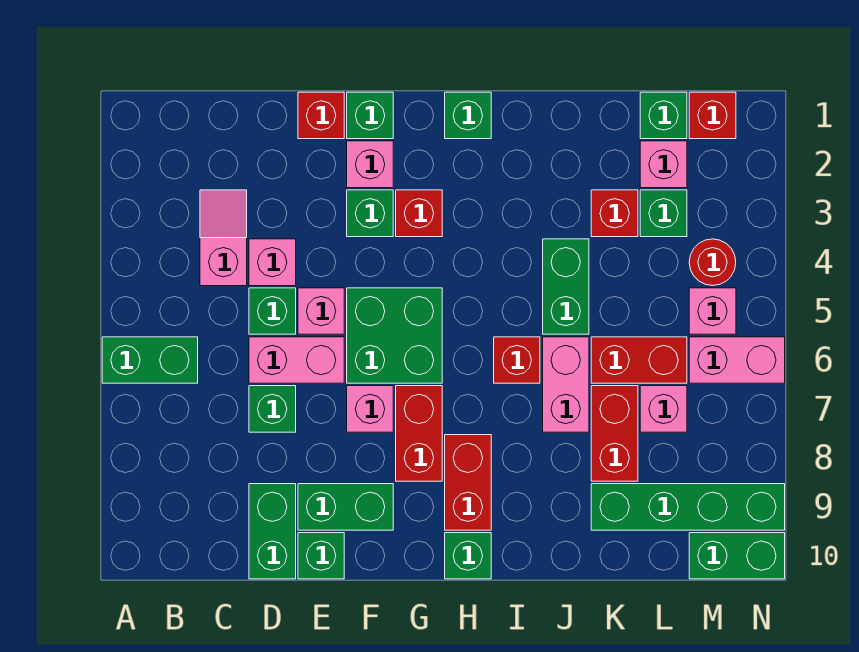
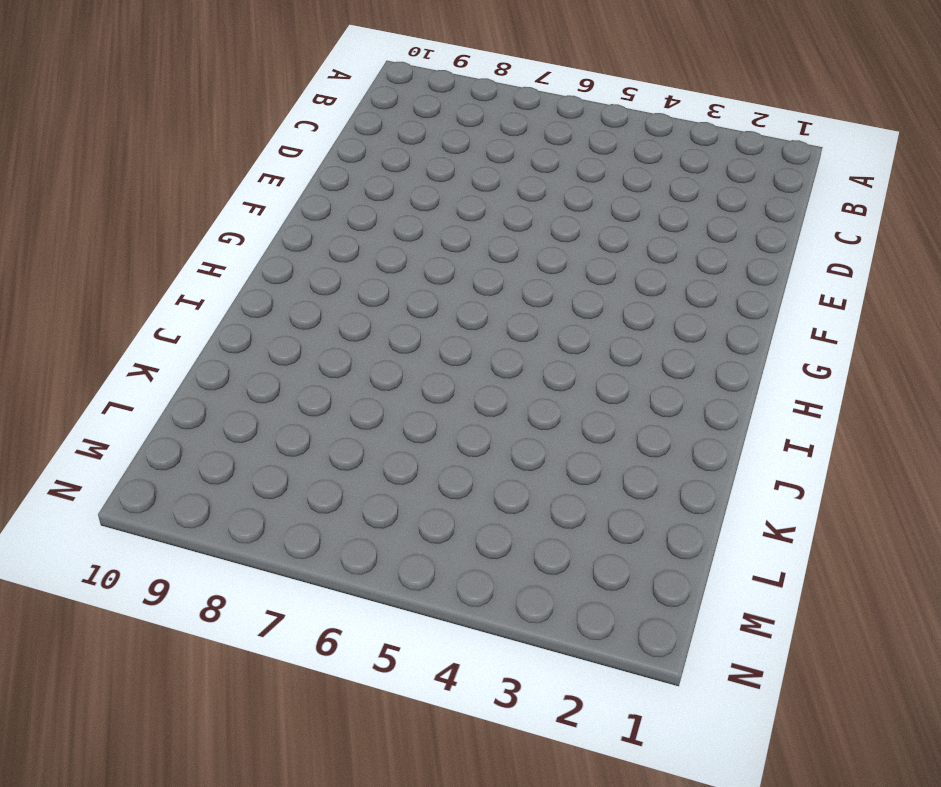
none -> green brick A6:B6 level 1
none -> pink slope C3:C4 level 1 top 4
none -> pink brick D4 level 1
none -> green brick D5 level 1

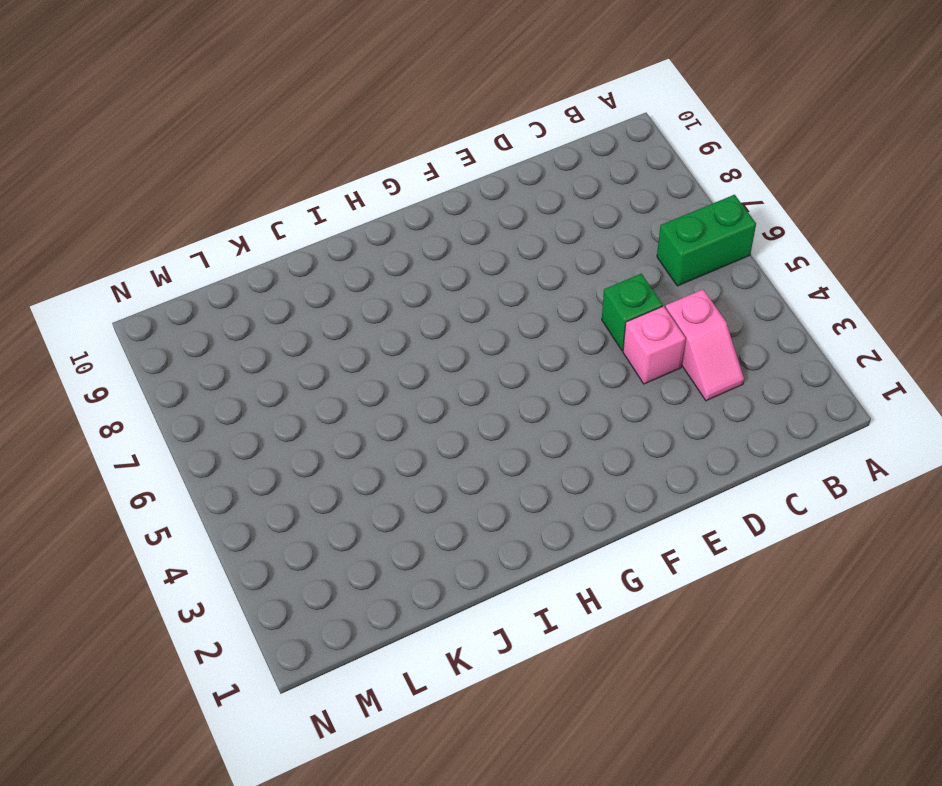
none -> pink brick D6:E6 level 1
none -> green brick D7 level 1
none -> green brick D9:D10 level 1
none -> red brick E1 level 1

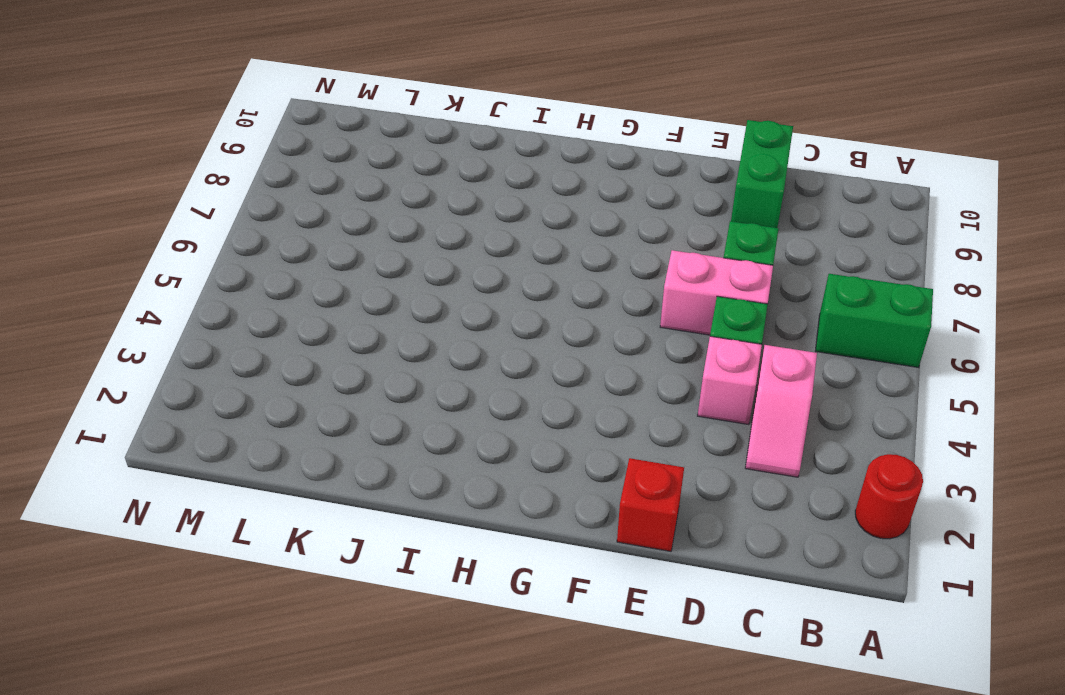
red round brick A2 level 1 -> red round brick M4 level 1
none -> pink brick E5 level 1
none -> green brick E9:F9 level 1
none -> green brick E10 level 1
none -> green brick F1 level 1

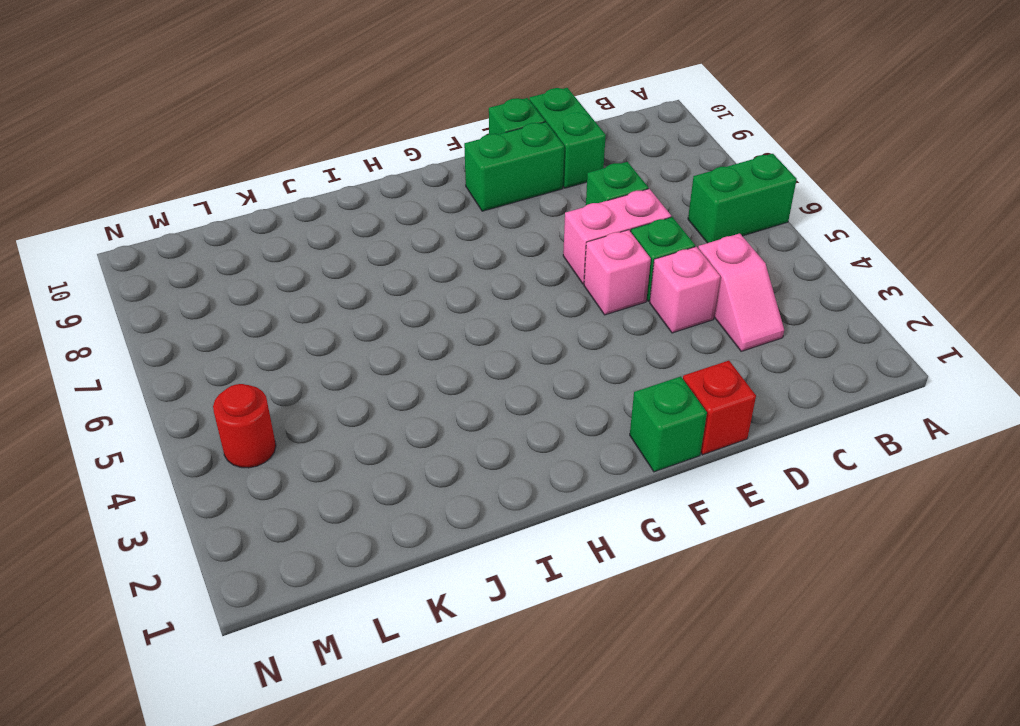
none -> pink brick F2 level 1
none -> green brick F3 level 1
none -> green brick F5:G6 level 1
none -> pink brick F7 level 1

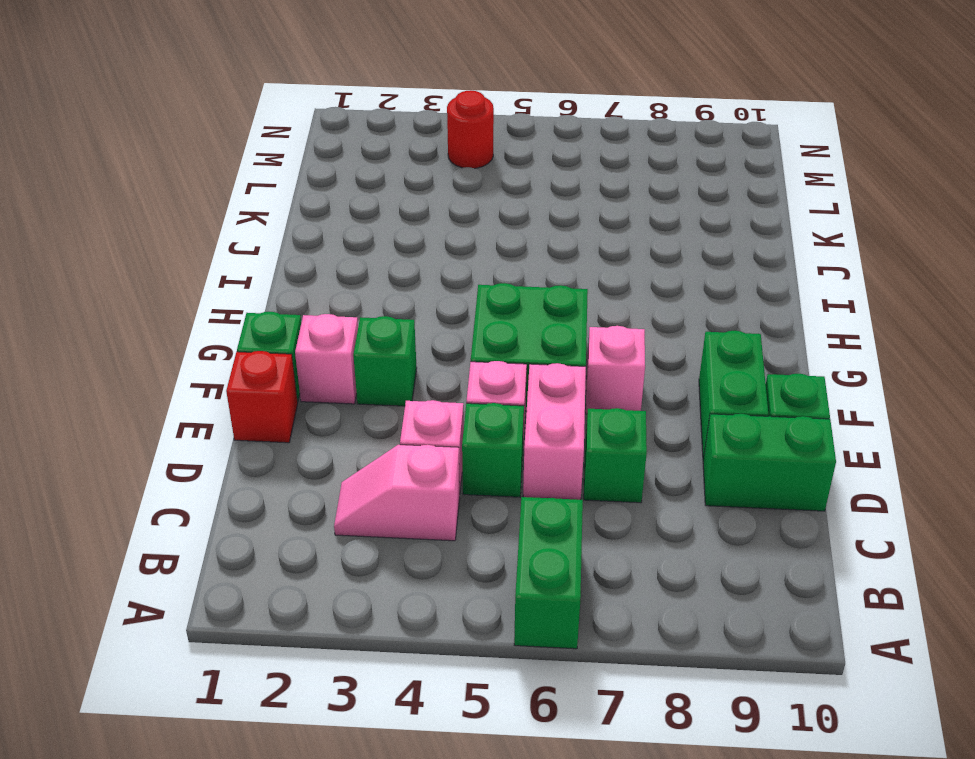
none -> red brick G3 level 1
none -> red brick G7:G8 level 1
none -> green brick H1 level 1
none -> red brick H8:H9 level 1

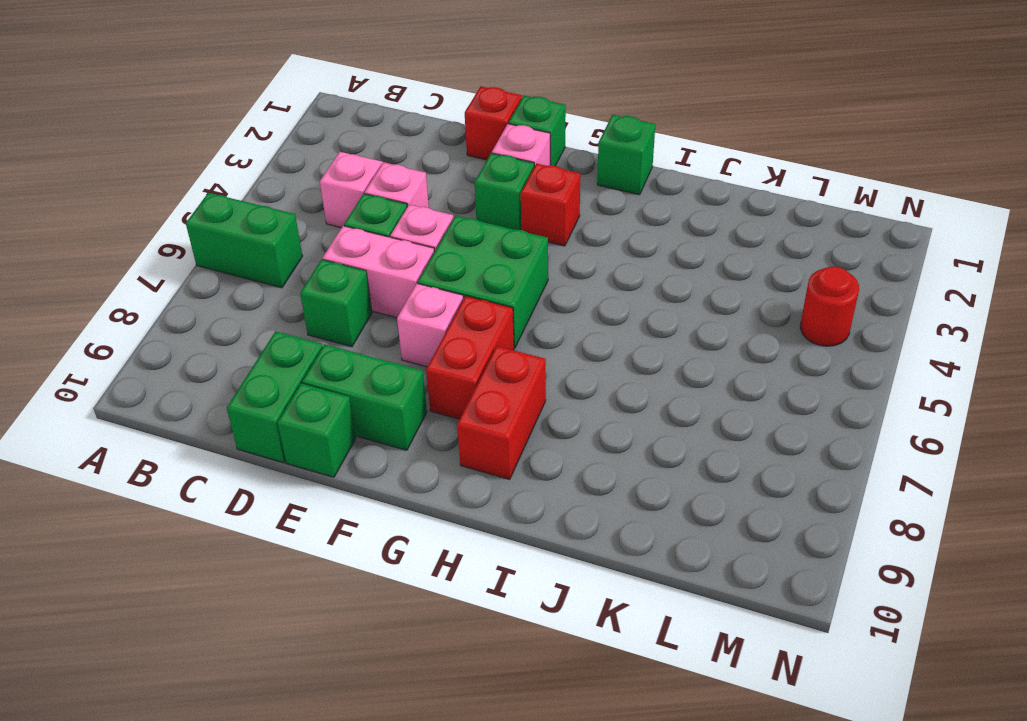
none -> green brick H10 level 1
none -> red brick I6 level 1
none -> green brick J4:J5 level 1
none -> pink brick J6:J7 level 1

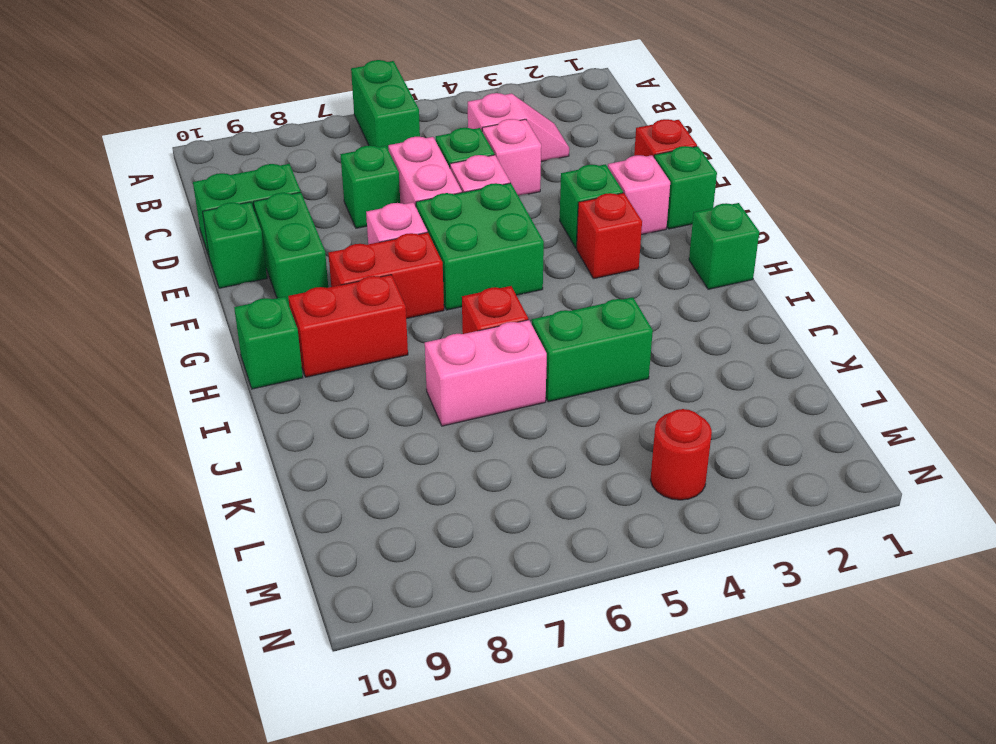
none -> red brick K3 level 1
none -> red brick K6:L6 level 1
none -> red brick K7:K8 level 1
none -> green brick K9:N9 level 1

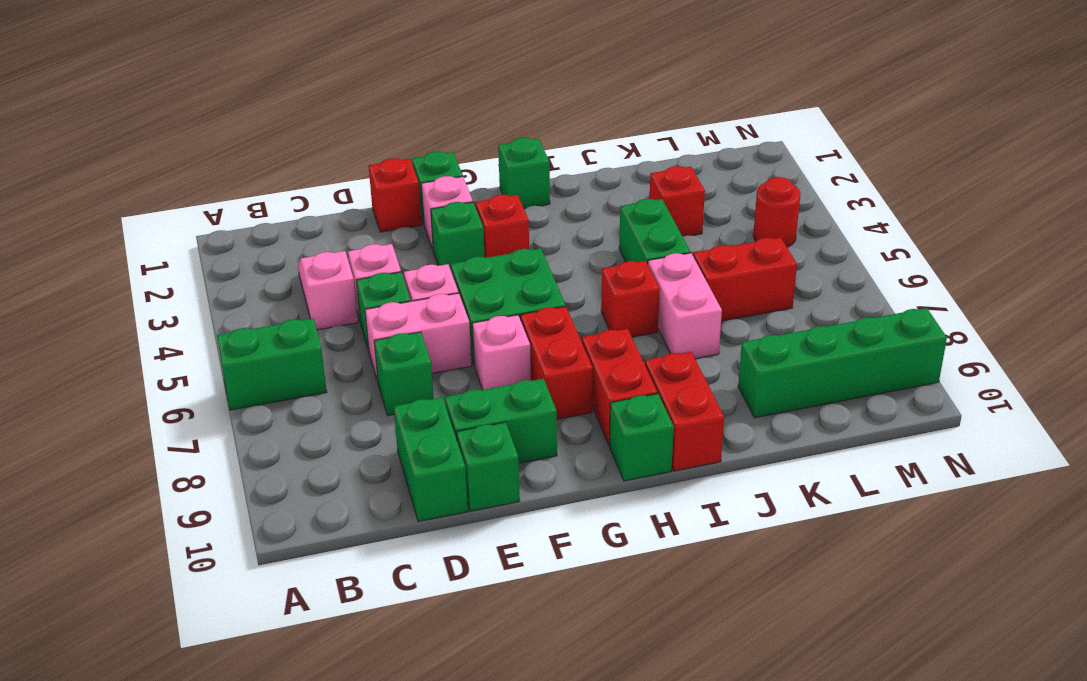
red brick I9:I10 level 1 -> red brick K7:K8 level 1
none -> green brick L1 level 1
none -> pink brick L2 level 1
none -> green brick L3 level 1
none -> pink brick L7 level 1

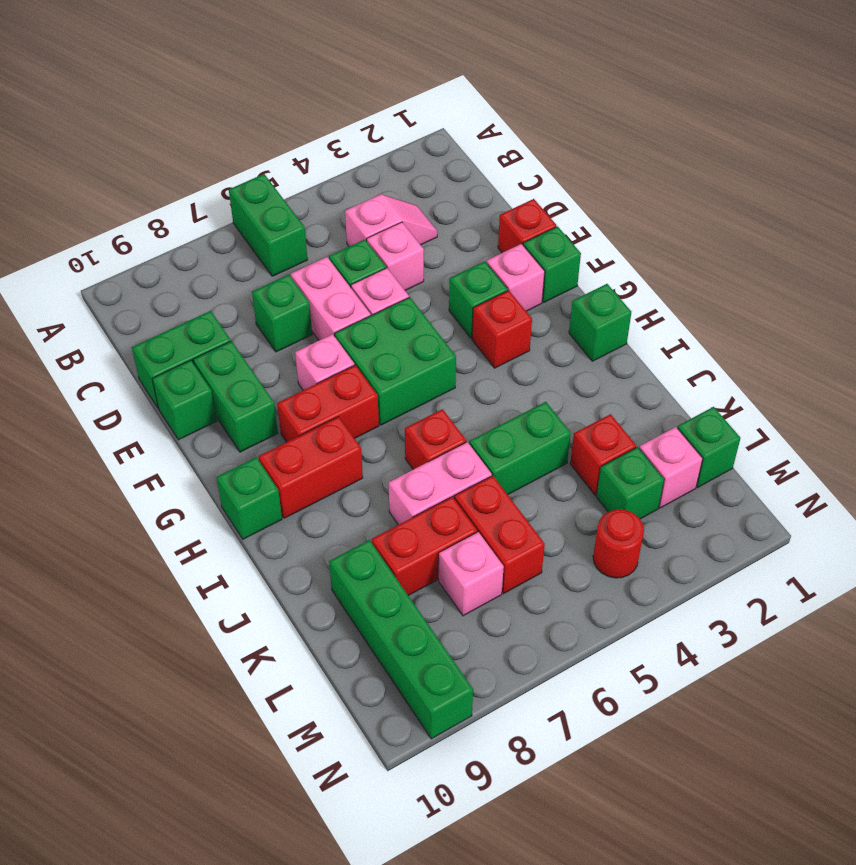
none -> red brick M1 level 1
none -> pink brick M5 level 1
none -> pink brick M6:N6 level 1
none -> green brick M10:N10 level 1

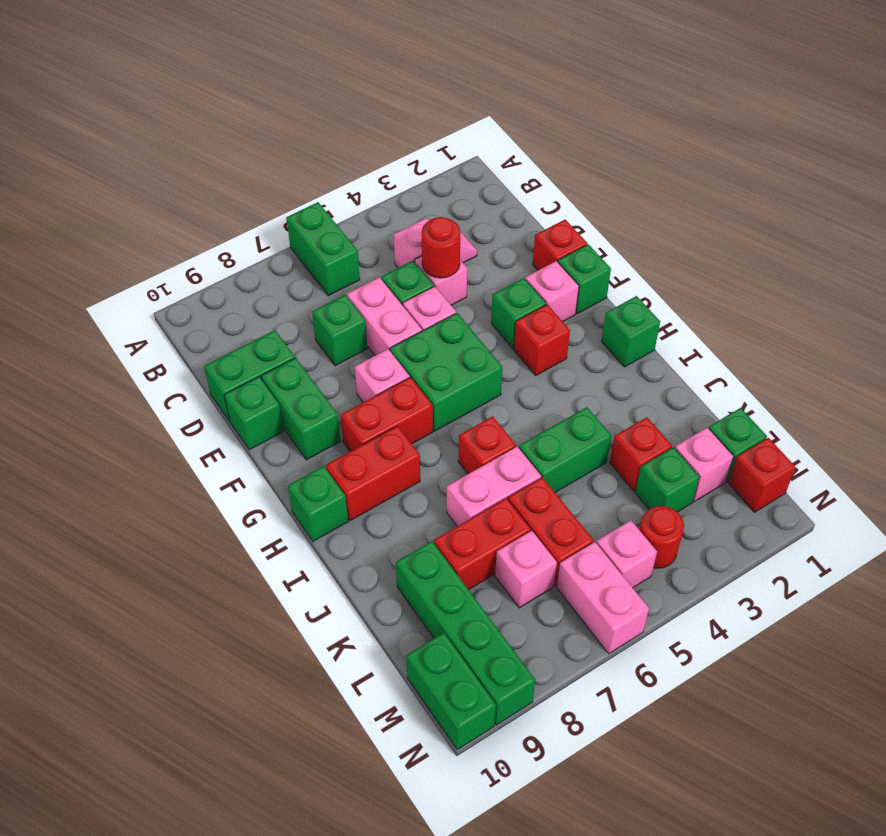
red round brick D4 level 2 -> none

